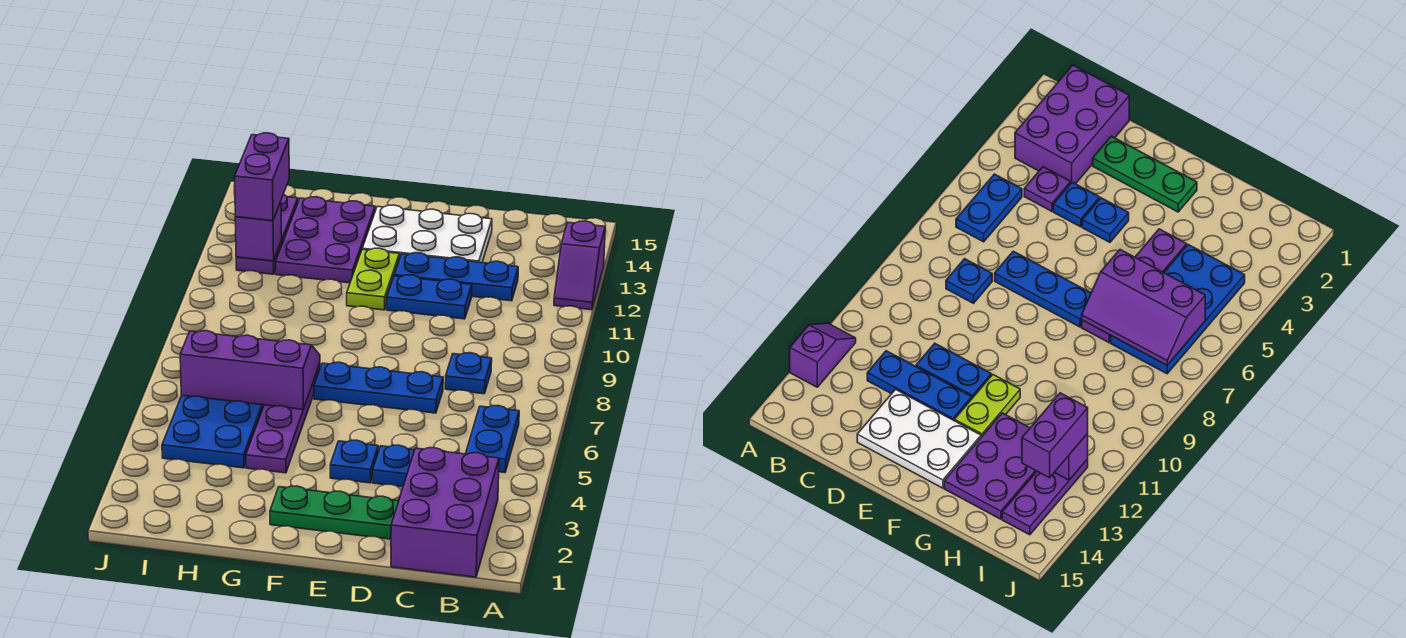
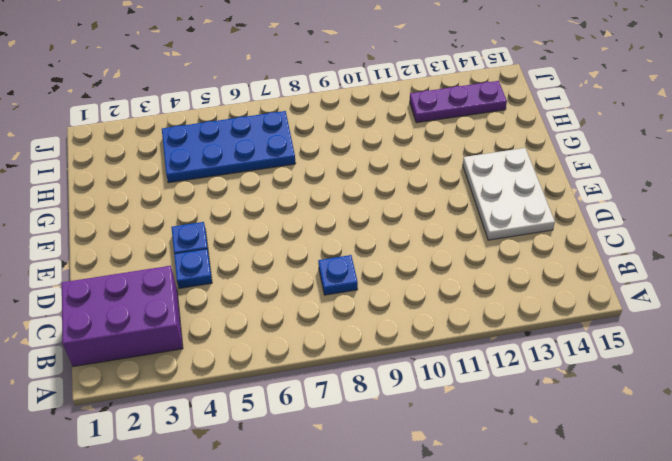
none -> purple slope A12:A13 level 1 top 13
none -> blue plate B5:B6 level 1
none -> purple plate C4 level 1

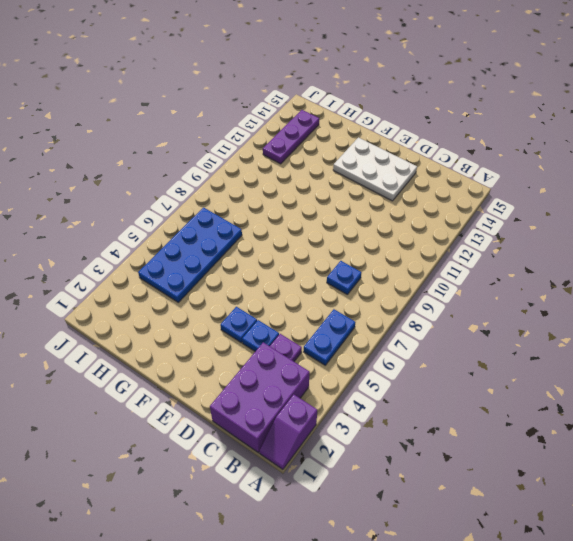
purple slope A1:A2 level 1 top 2 -> purple slope A12:A13 level 1 top 13
none -> blue plate C12:E12 level 1
none -> green plate D2:F2 level 1
none -> blue plate D7:F7 level 1

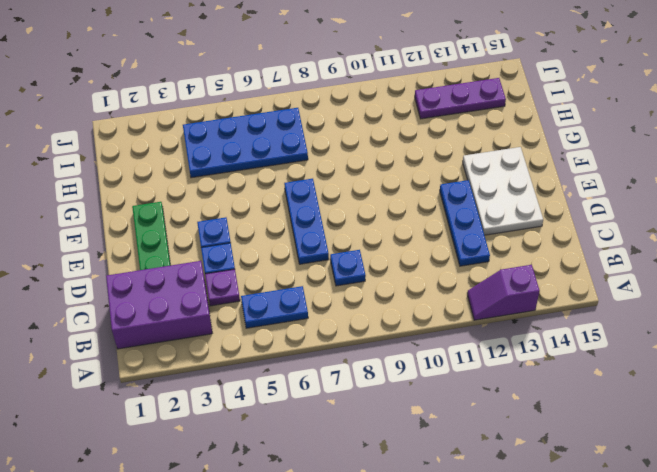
none -> blue plate D11:E11 level 1
none -> lime plate F11:F12 level 1
none -> purple plate G4:G7 level 1

